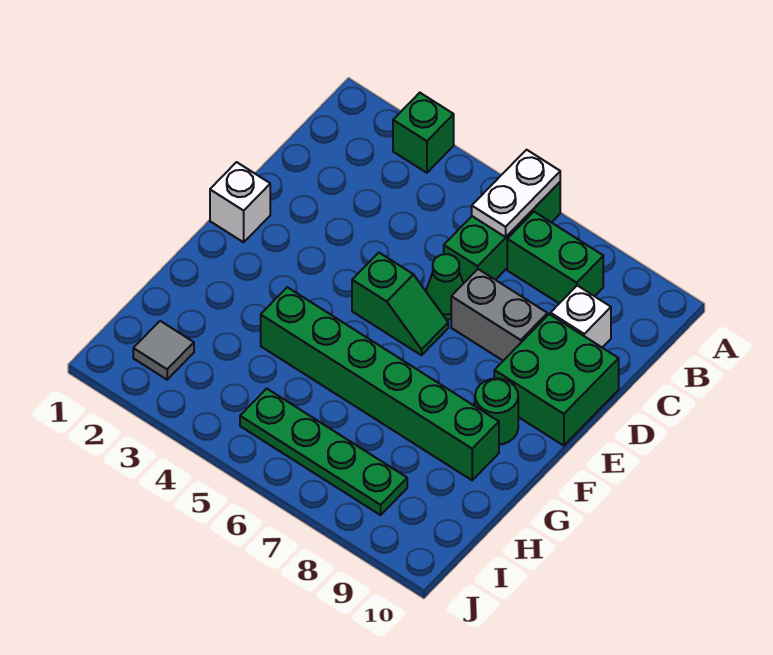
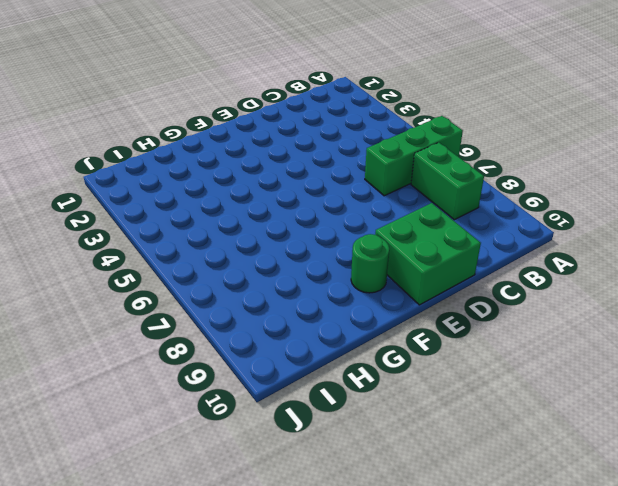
none -> green brick A3 level 1
none -> white brick C9 level 1
none -> green cone D6 level 1

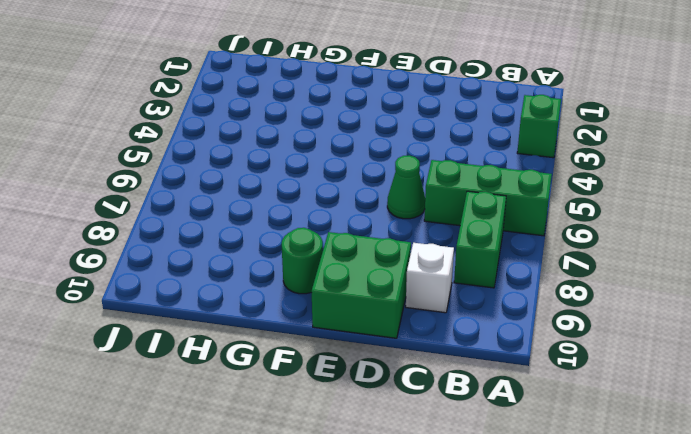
none -> grey brick D7:D8 level 1
none -> white brick E1 level 1
none -> green slope E5:E6 level 1 top 5

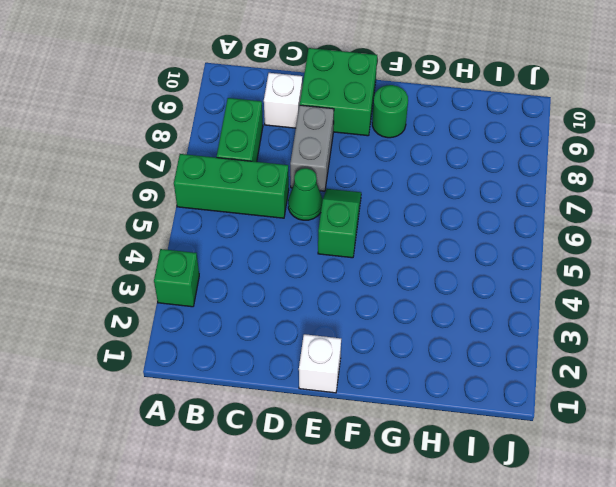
none -> green brick G4:G9 level 1
none -> grey tile I2 level 1
none -> green plate I5:I8 level 1

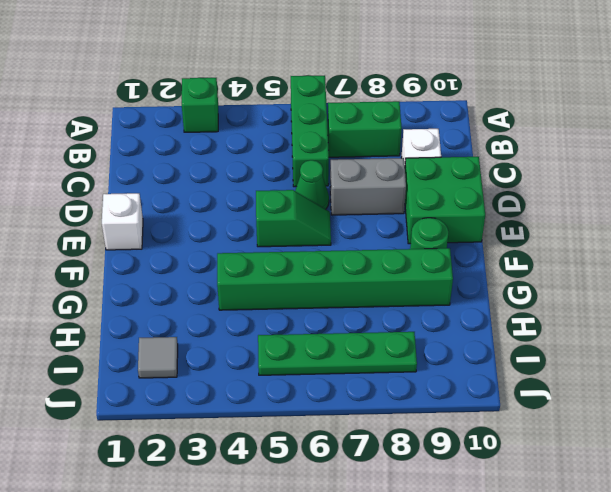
none -> white plate A6:B6 level 2

